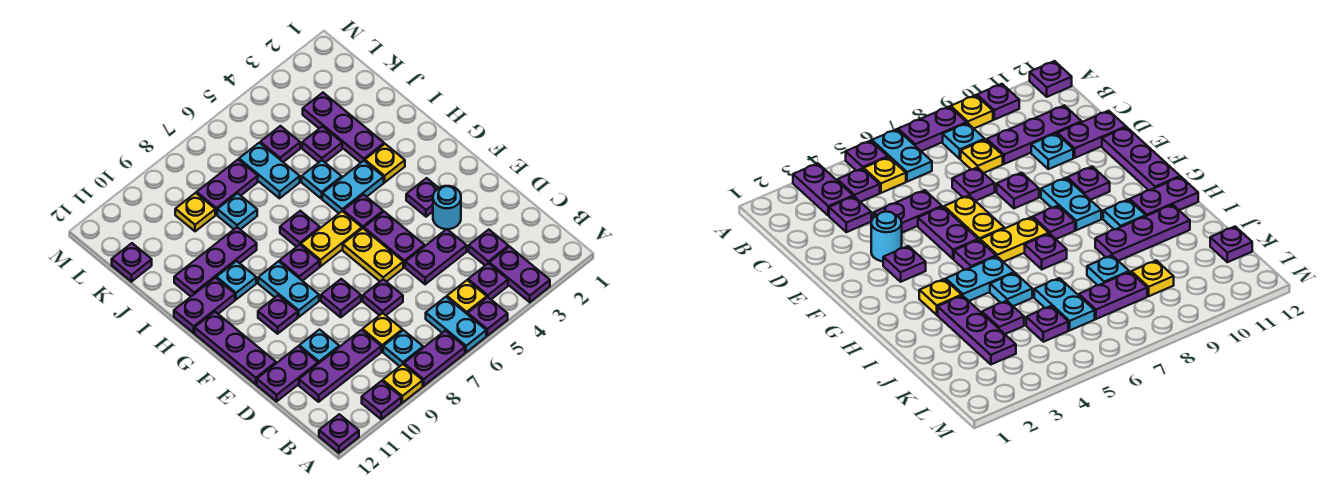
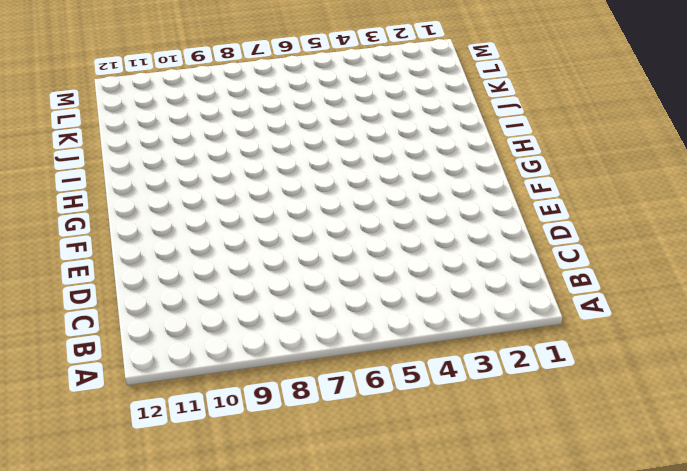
none -> purple plate A3:B3 level 1
none -> purple plate A5 level 1
none -> cyan plate A6:B6 level 1
none -> purple plate A7:A8 level 1

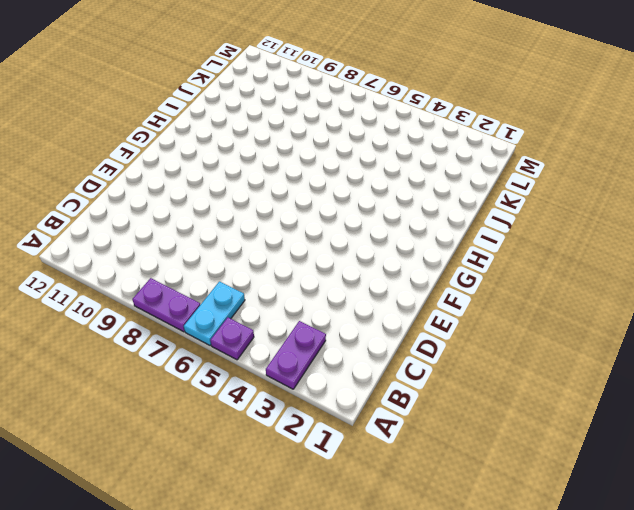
none -> yellow plate A9 level 1
none -> purple plate A10 level 1
none -> purple plate A12 level 1
none -> purple plate B4 level 1

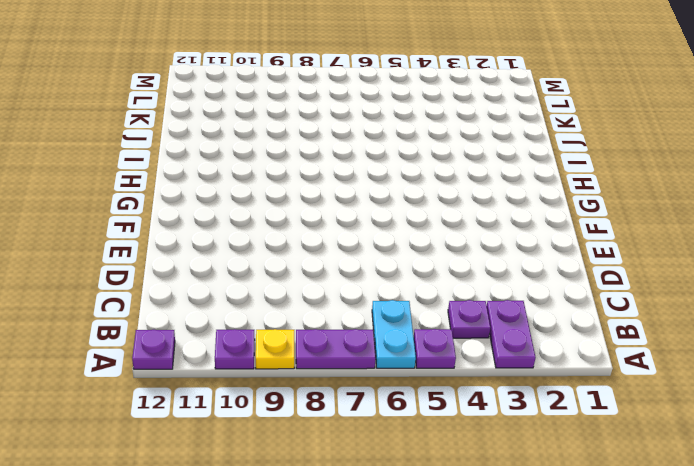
none -> yellow plate B5 level 1
none -> cyan plate B8 level 1
none -> purple plate C3 level 1
none -> yellow plate C8 level 1

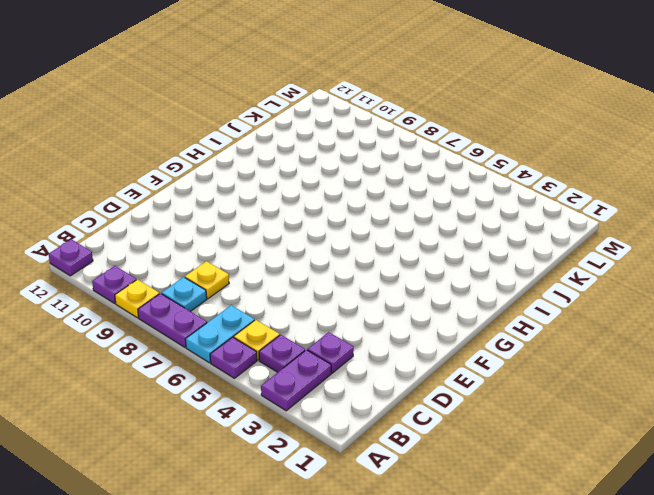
none -> purple plate C9:C11 level 1
none -> purple plate D4:D5 level 1
none -> purple plate D7 level 1
none -> cyan plate D10 level 1

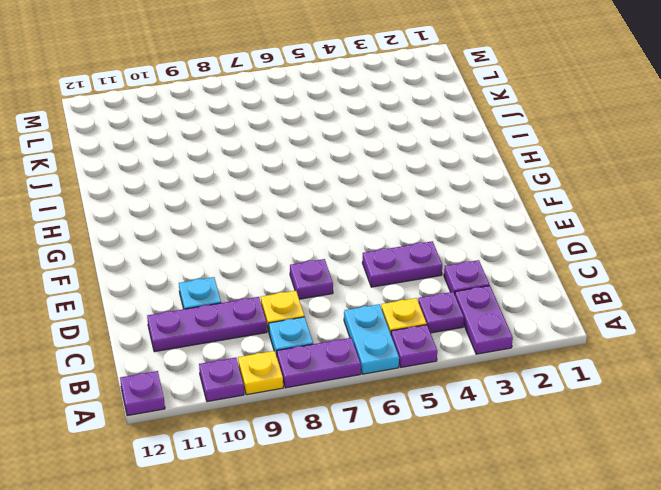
none -> purple plate D11:D12 level 1
none -> cyan round brick E3 level 1
none -> purple plate E5:F5 level 1
none -> yellow plate E6:F6 level 1

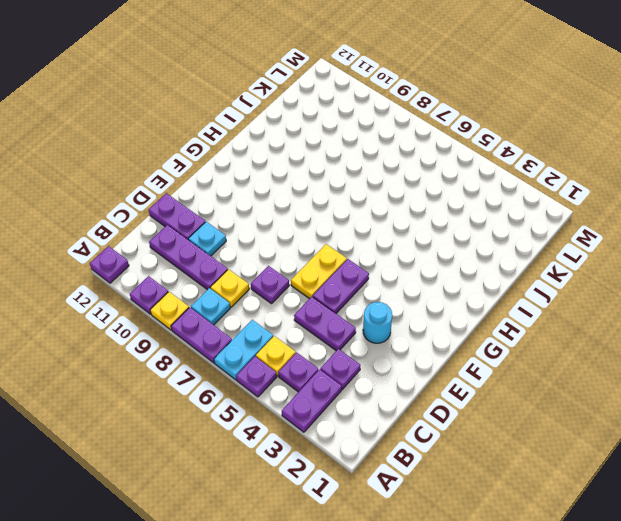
none -> purple plate E8 level 1
none -> purple plate E12:G12 level 1
none -> purple plate F3 level 1
none -> cyan plate F9:G9 level 1

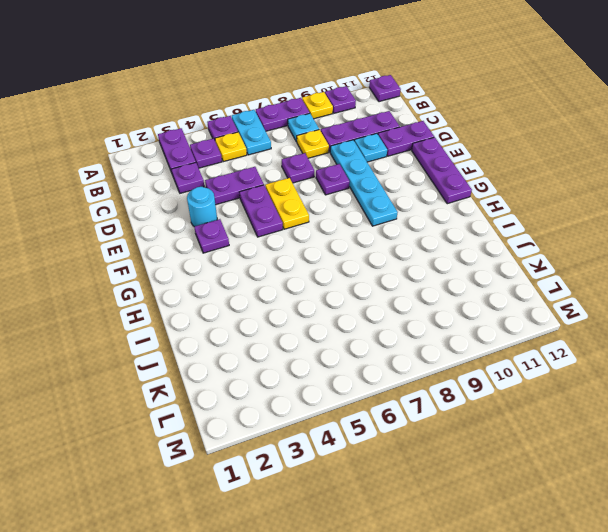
cyan plate D9:G9 level 1 -> cyan plate F9:G9 level 1
none -> purple plate F10 level 1
none -> purple plate G5 level 1
none -> yellow plate G6:G7 level 1
none -> purple plate G8 level 1

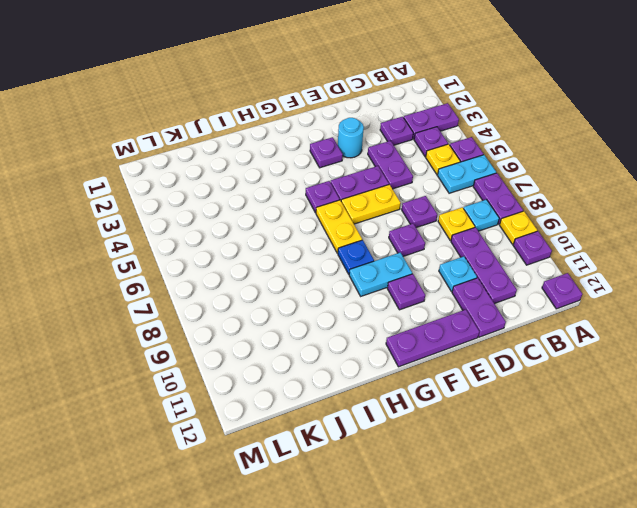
blue plate G8 level 1 -> purple plate G8 level 1
none -> yellow plate H3 level 1
none -> cyan plate H4:H5 level 1
none -> purple plate H7 level 1
none -> cyan plate H10 level 1

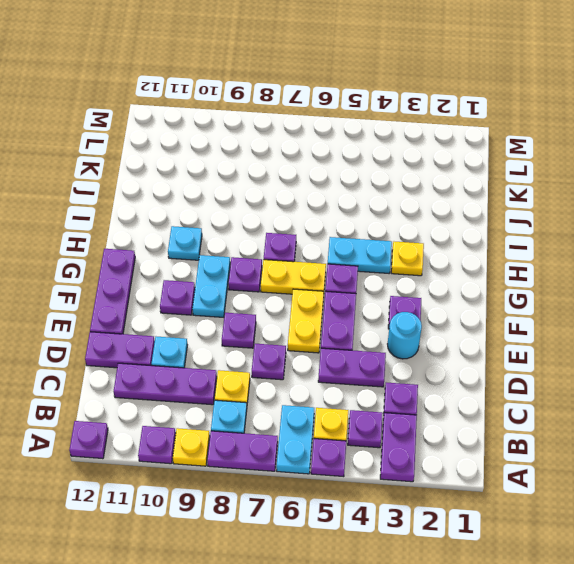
none -> purple plate H11:H12 level 1
none -> purple plate I3:K3 level 1
none -> cyan plate I5 level 1
none -> purple plate I9:I11 level 1

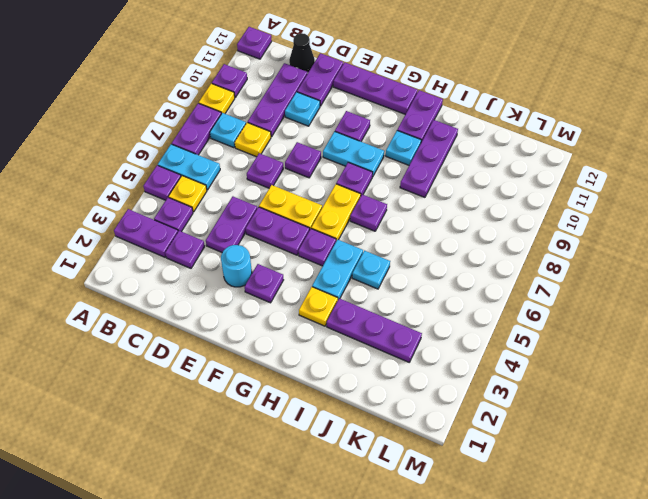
black cone C12 level 1 -> none
none -> purple plate J4 level 1
none -> cyan plate J6:K6 level 1
none -> cyan plate J8 level 1
none -> purple plate K5 level 1

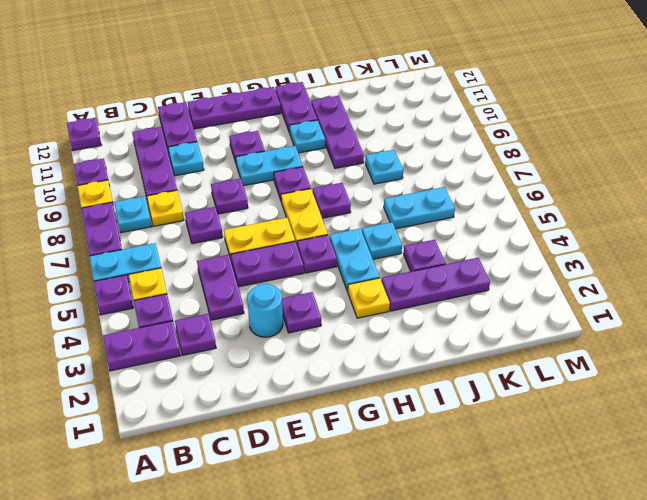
none -> purple plate K5 level 1
none -> purple plate K7:K8 level 1
none -> yellow plate K9 level 1
none -> purple plate K12 level 1

